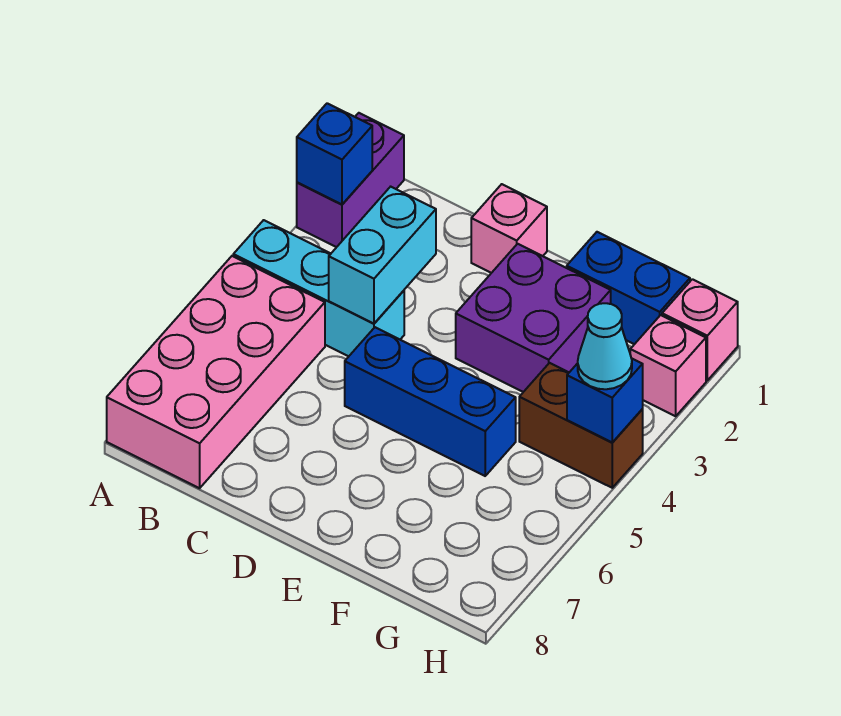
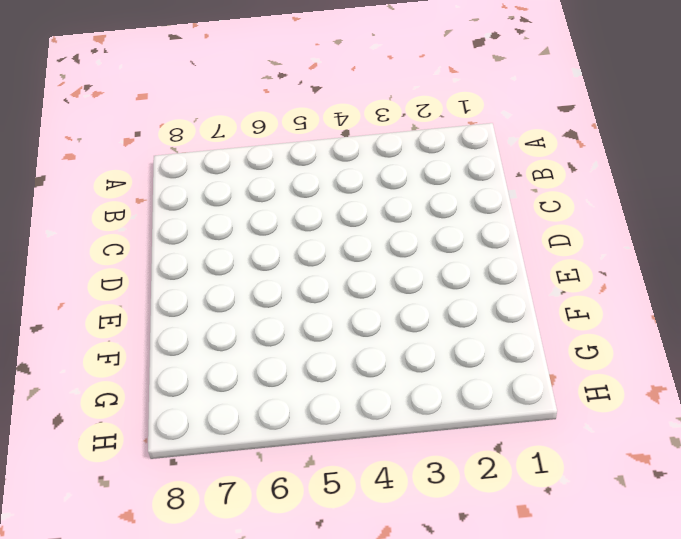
none -> purple brick A1:A2 level 1
none -> cyan brick A4:C4 level 1
none -> pink brick A5:B8 level 1

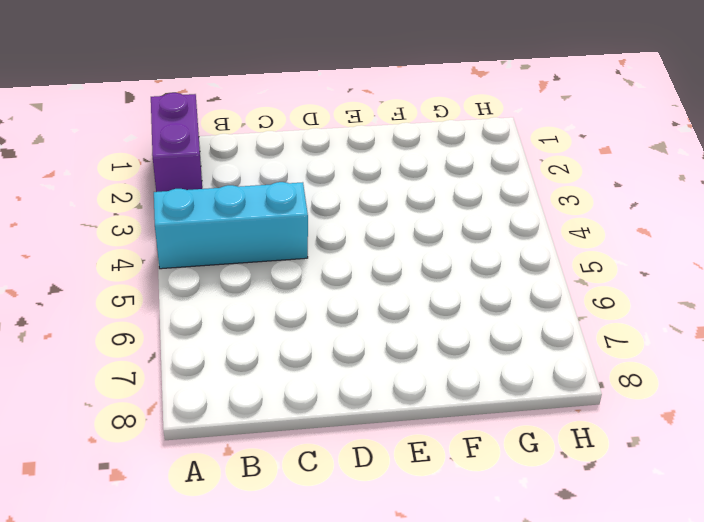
none -> pink brick A5:B8 level 1
none -> pink brick D1 level 1
none -> blue brick D5:F5 level 1

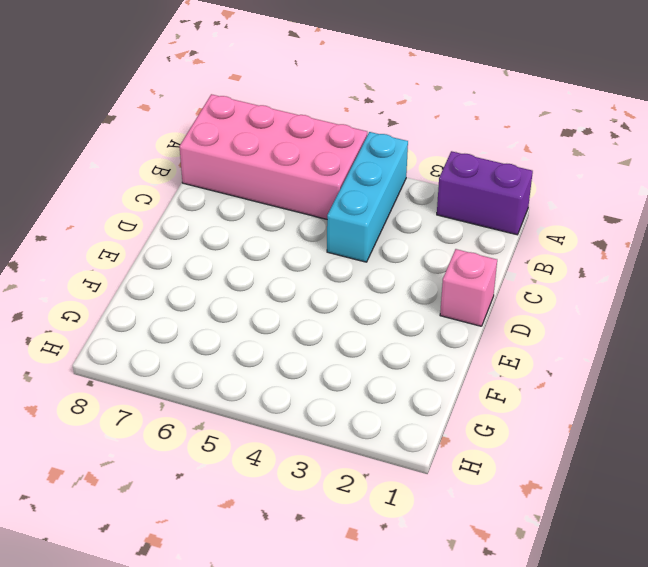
none -> blue brick D5:F5 level 1
none -> purple brick E2:F3 level 1
none -> blue brick F1:G1 level 1

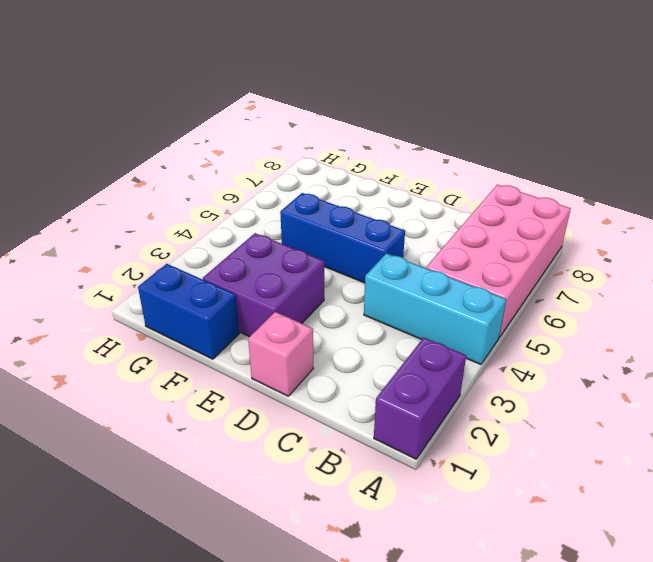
none -> brown brick G4:H4 level 1
none -> pink brick H1 level 1
none -> pink brick H2 level 1

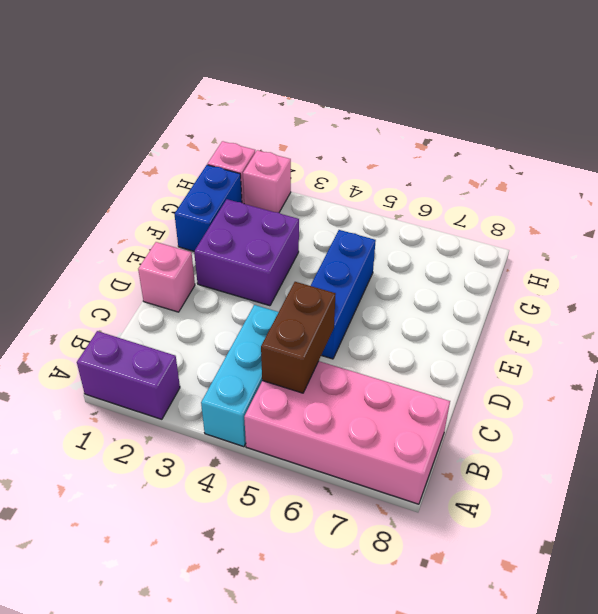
brown brick B5:C5 level 2 -> brown brick G4:H4 level 1
none -> blue brick A2 level 2
none -> cyan brick C3:C4 level 2
none -> blue brick H4 level 2

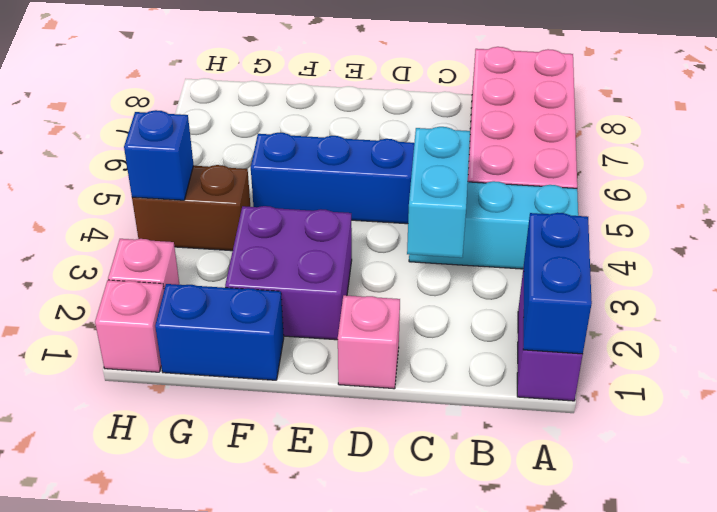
blue brick A1:A2 level 2 -> blue brick A2 level 2
none -> cyan cone H4 level 3

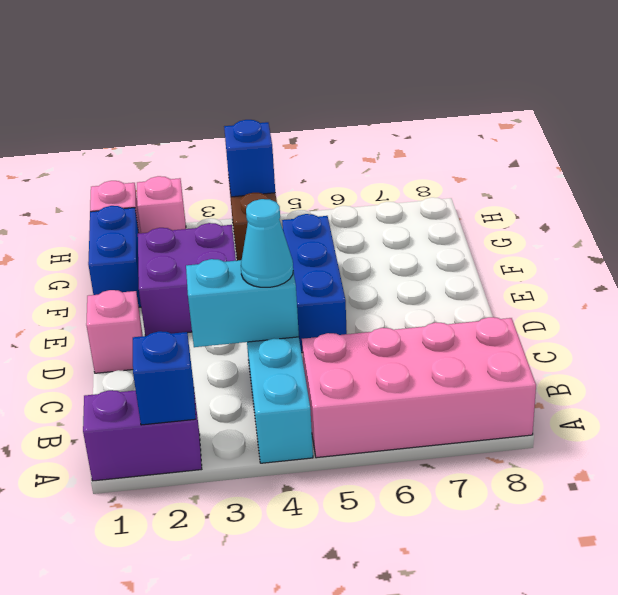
cyan cone C4 level 3 -> cyan cone H4 level 3

